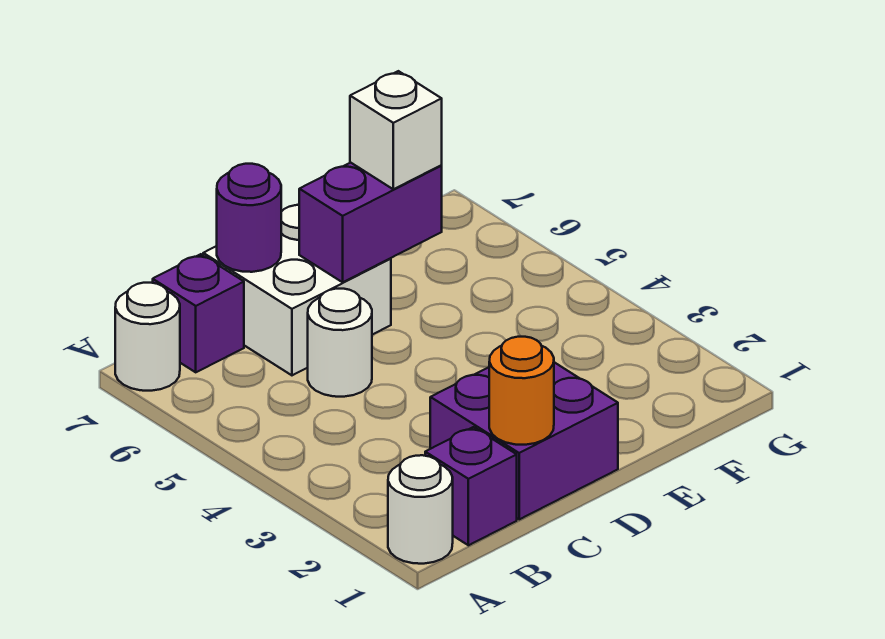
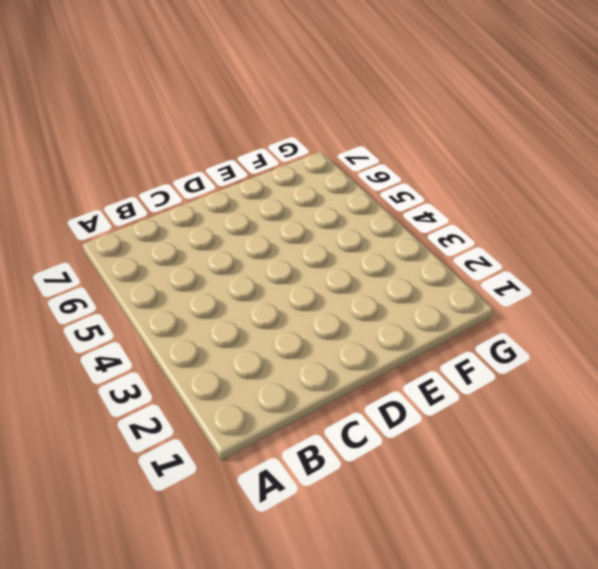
none -> white round brick A1 level 1
none -> white round brick A7 level 1

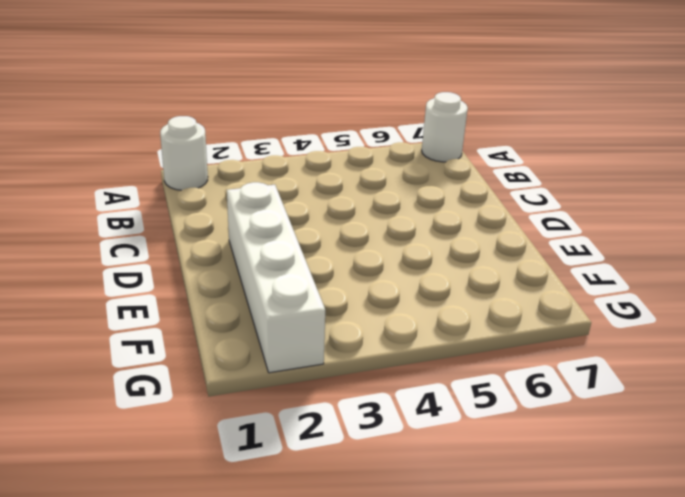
white brick D2:G2 level 1 -> purple brick C1:D2 level 1
none -> purple brick B1 level 1
none -> purple brick B7 level 1

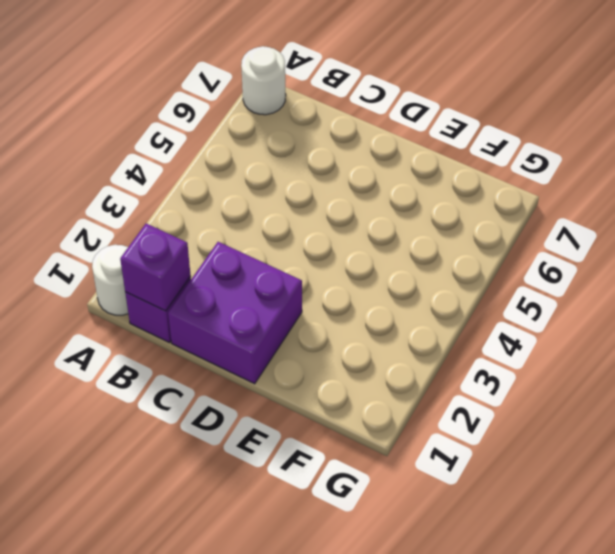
purple brick B1 level 2 -> purple brick B7 level 1
none -> white round brick C5 level 1
none -> white brick C6:D7 level 1

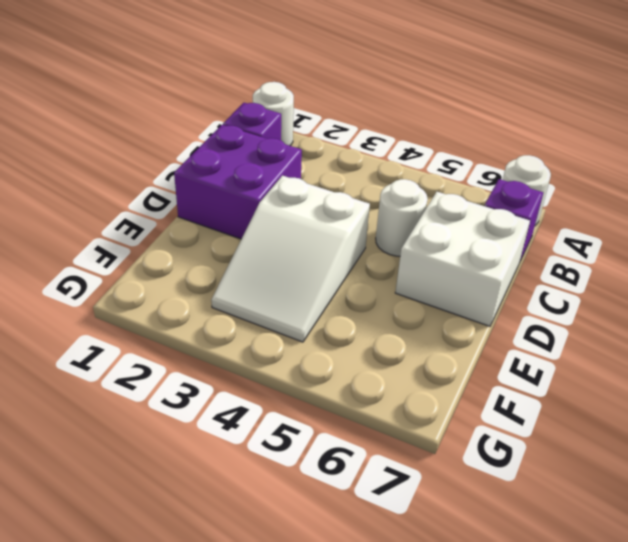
white slope D3:F4 level 1 top D -> none
none -> orange round brick C1 level 2
none -> purple round brick C7 level 2

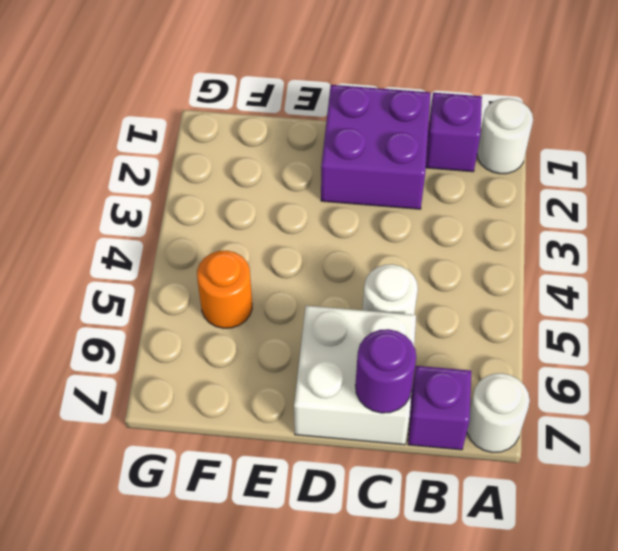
orange round brick F5 level 1 -> orange round brick C1 level 2
none -> purple brick D6:E6 level 2
none -> white brick E6 level 3

